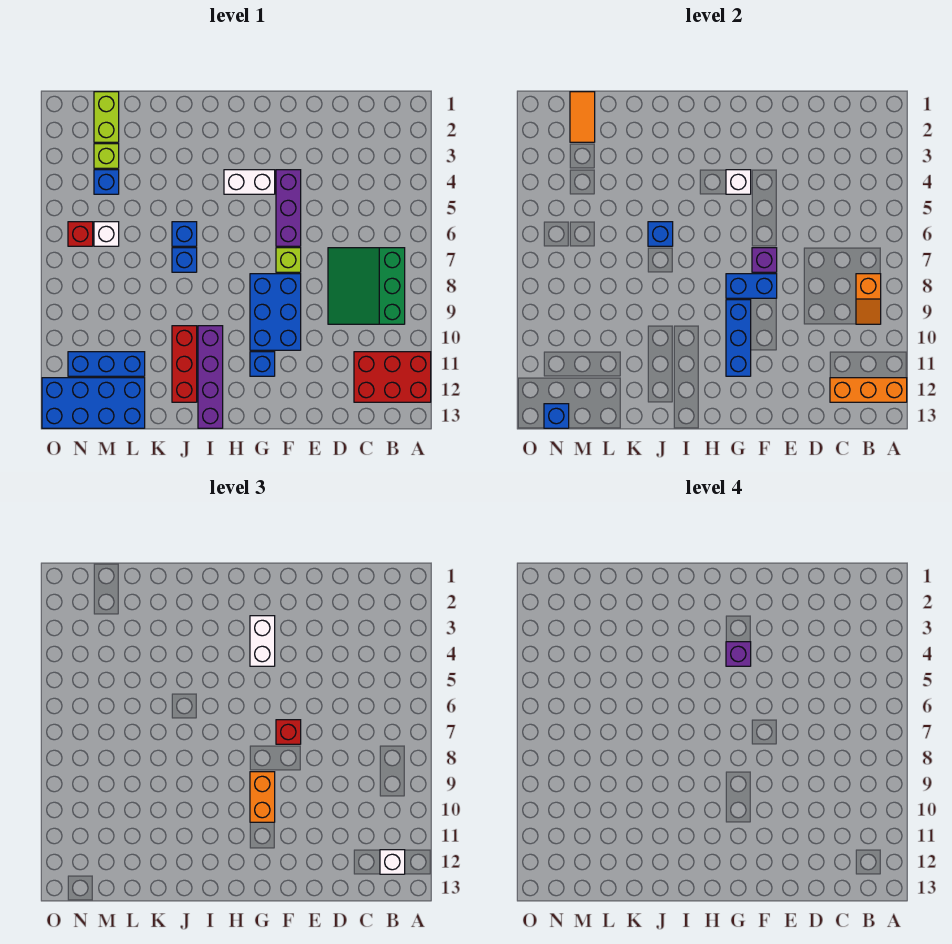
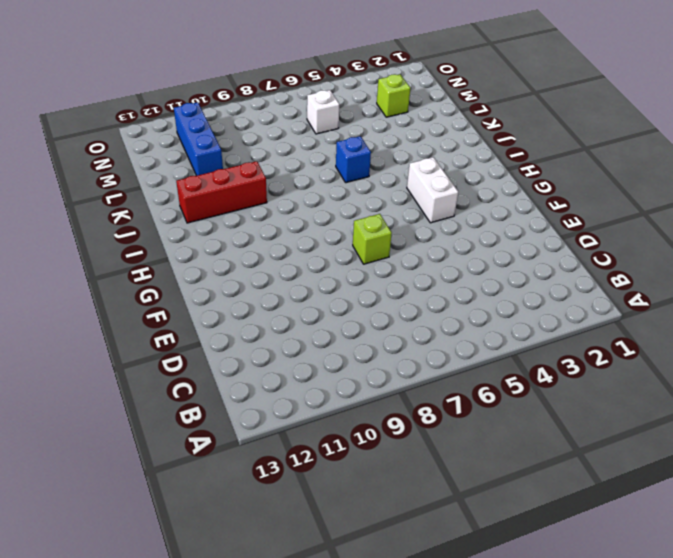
none -> red brick A11:C12 level 1
none -> green slope B7:D9 level 1 top B
none -> purple brick F4:F6 level 1
none -> blue brick F8:G10 level 1

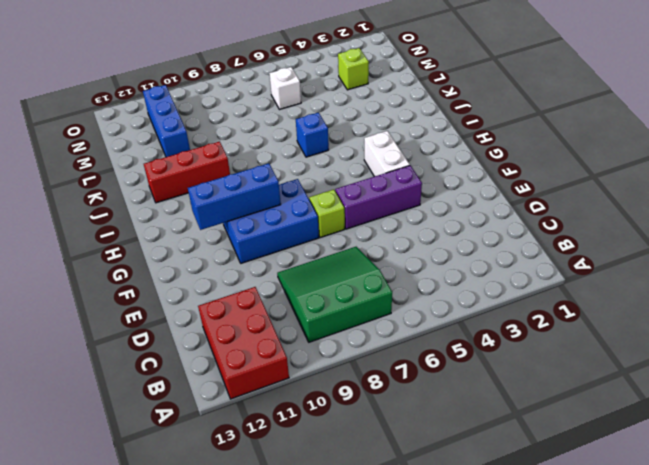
none -> blue brick G11 level 1
none -> purple brick I10:I13 level 1
none -> blue brick J7 level 1
none -> blue brick L12:O13 level 1

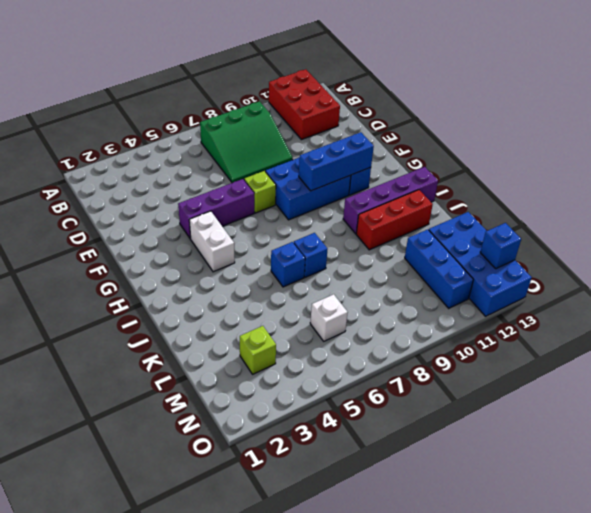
none -> lime brick M1:M2 level 1
none -> blue brick M4 level 1
none -> red brick N6 level 1
none -> orange brick A12:C12 level 2

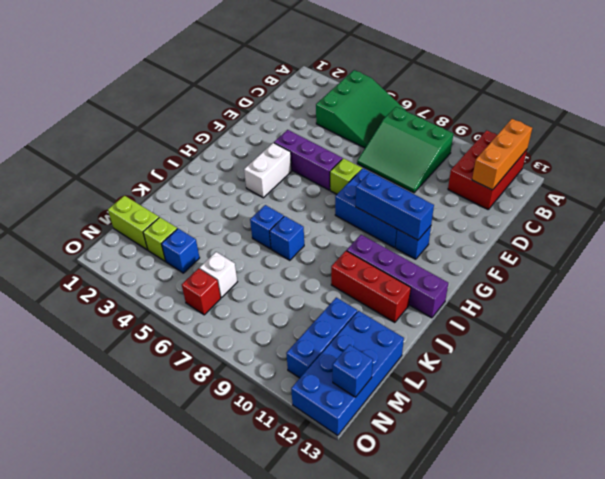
green slope A4:C6 level 1 top 4 -> none
none -> orange slope B8:B9 level 2 top 8
none -> purple brick F7 level 2
none -> blue brick F8:G8 level 2
none -> white brick G4 level 2

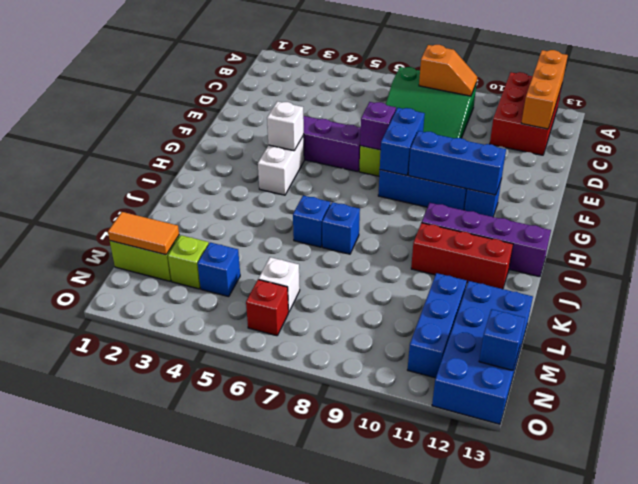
none -> blue brick J6 level 2
none -> white brick B12 level 3
none -> red brick F7 level 3
none -> white brick G3:G4 level 3

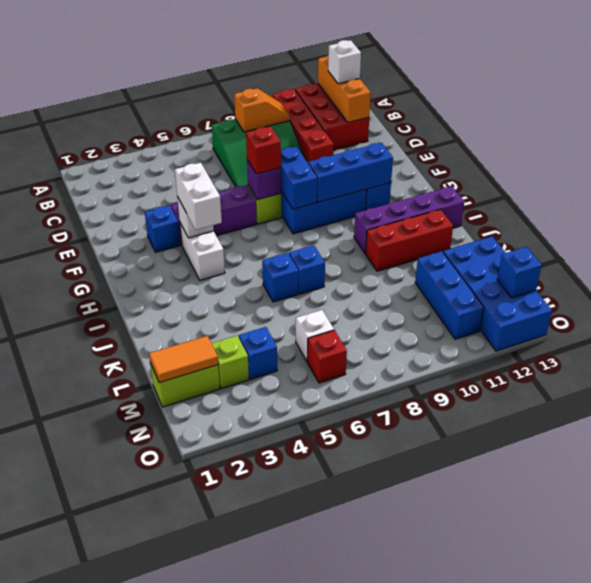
red brick A10:D10 level 1 -> none
blue brick F3 level 1 -> blue brick J6 level 2
white brick G4:H4 level 3 -> white brick G3:G4 level 3
none -> orange brick G9:G10 level 3
none -> purple brick G4 level 4

